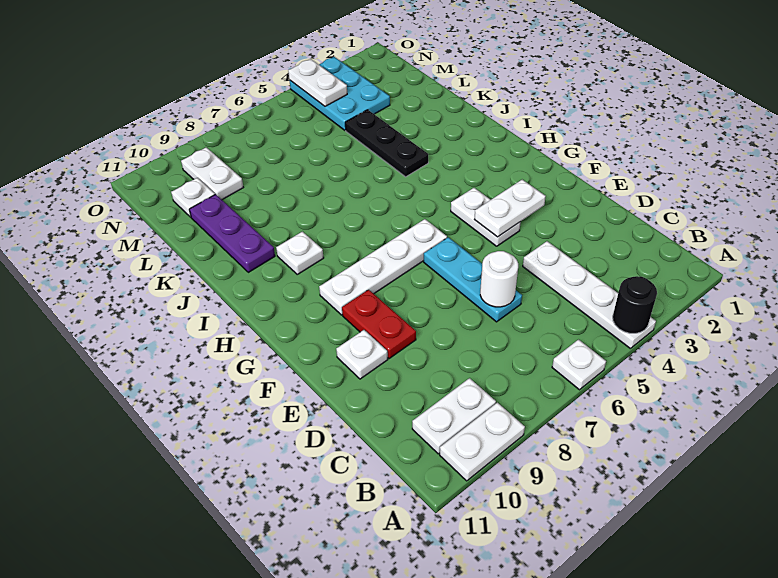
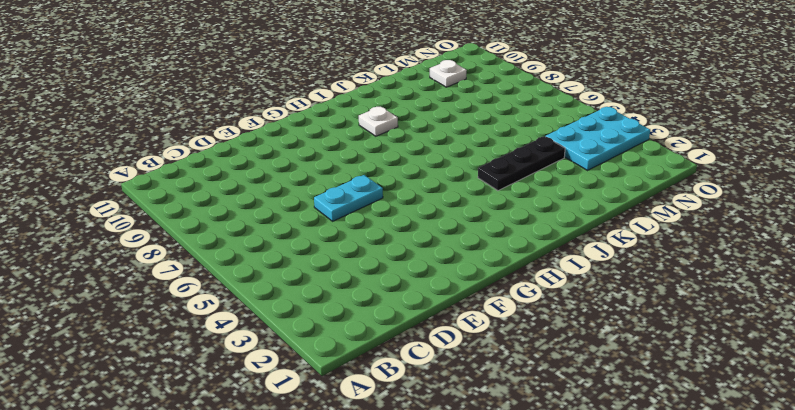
cyan plate E6:F6 level 1 -> cyan plate D6:F6 level 1
none -> white plate A4:D4 level 1
none -> white plate A6 level 1
none -> white plate A9:A10 level 1

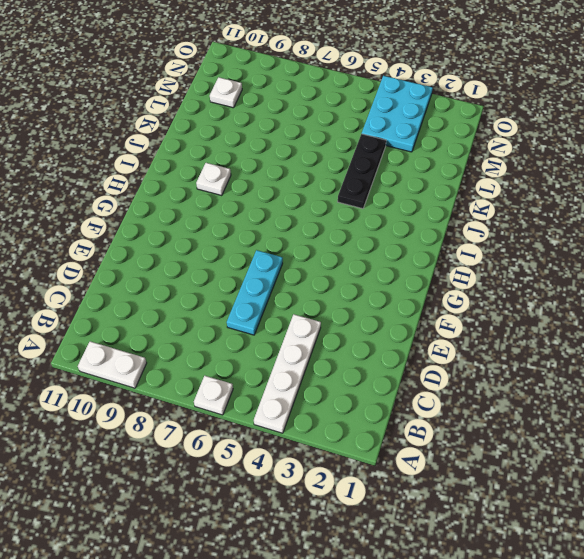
none -> white plate B9:B10 level 1
none -> red plate E9:F9 level 1
none -> white plate E10 level 1

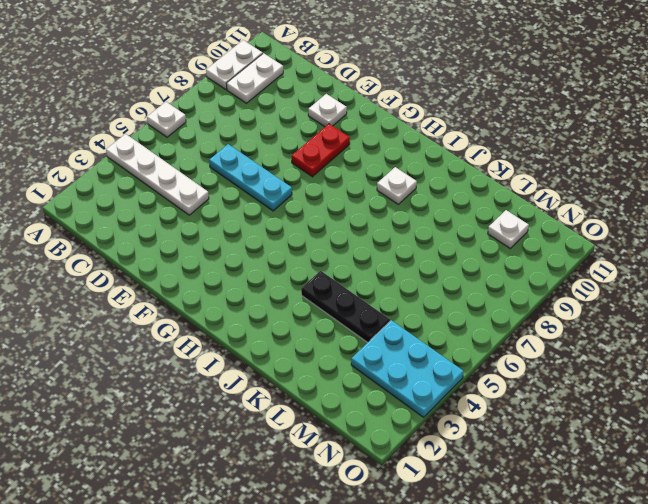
red plate F8:F9 level 1 -> red plate E9:F9 level 1
none -> white plate F4:G4 level 1
none -> white plate G6:G9 level 1
none -> purple plate J10:L10 level 1

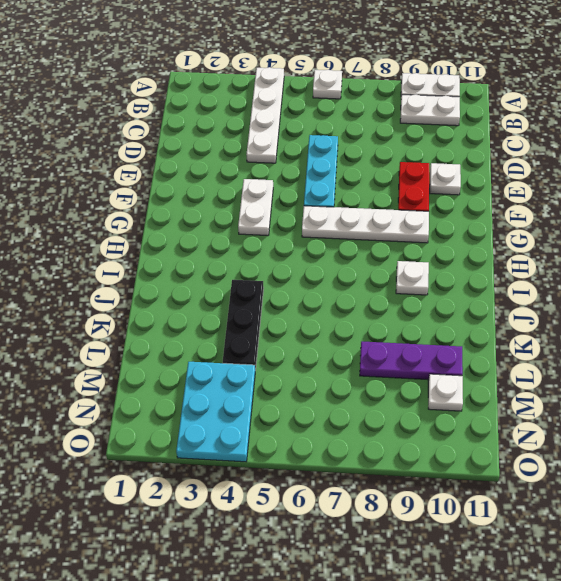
purple plate L8:L10 level 1 -> purple plate J10:L10 level 1
none -> white plate M9:N9 level 1
none -> black round brick A4 level 2
none -> white round brick D6 level 2

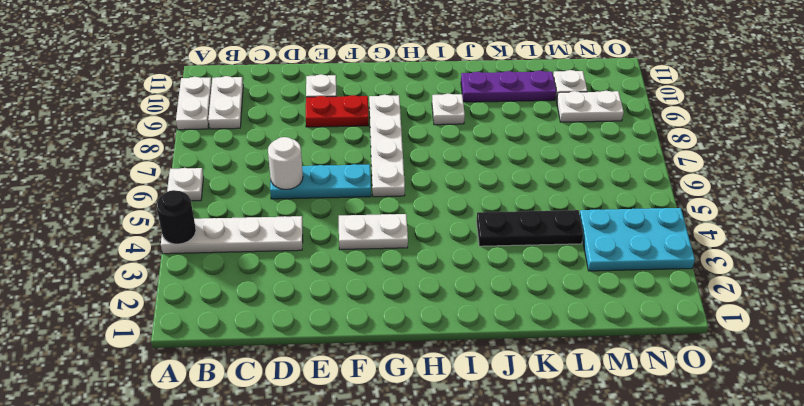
none -> white plate F3:F4 level 2
none -> white plate N4:O4 level 2

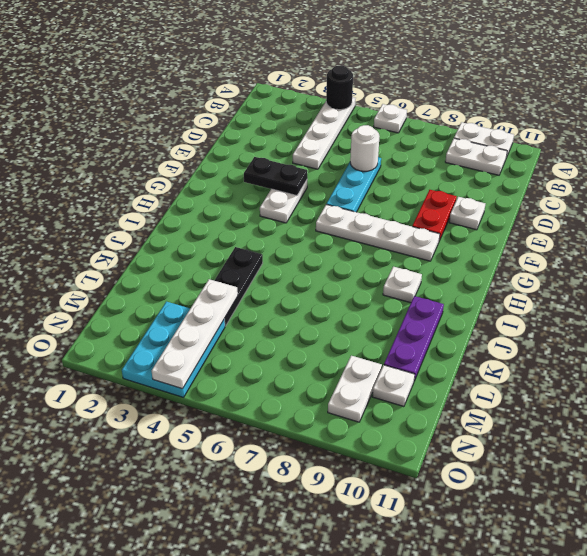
black plate F3:F4 level 2 -> white plate F3:F4 level 2
white plate L4:O4 level 2 -> white plate N4:O4 level 2

